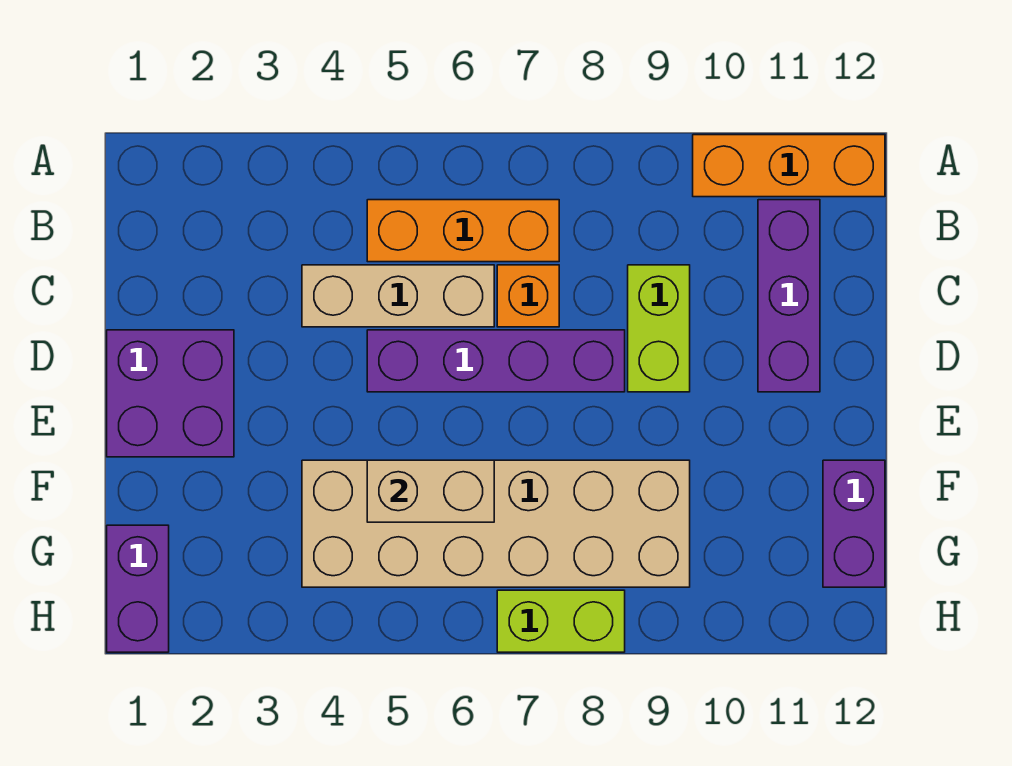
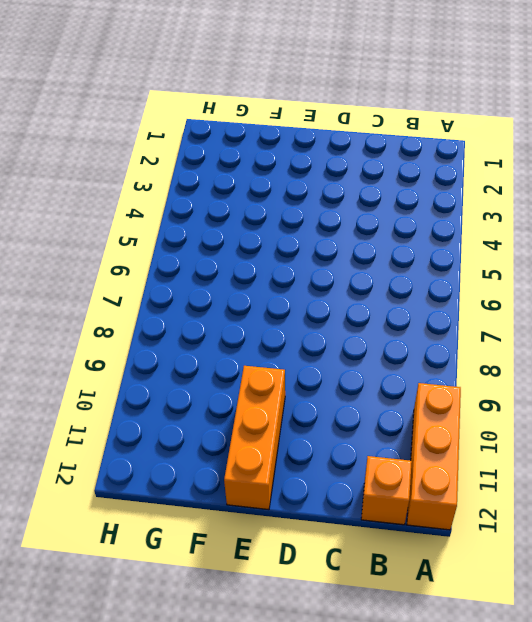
orange brick B12 level 1 -> orange brick C7 level 1
orange brick E10:E12 level 1 -> orange brick B5:B7 level 1
none -> purple brick B11:D11 level 1
none -> tan brick C4:C6 level 1
none -> lime brick C9:D9 level 1

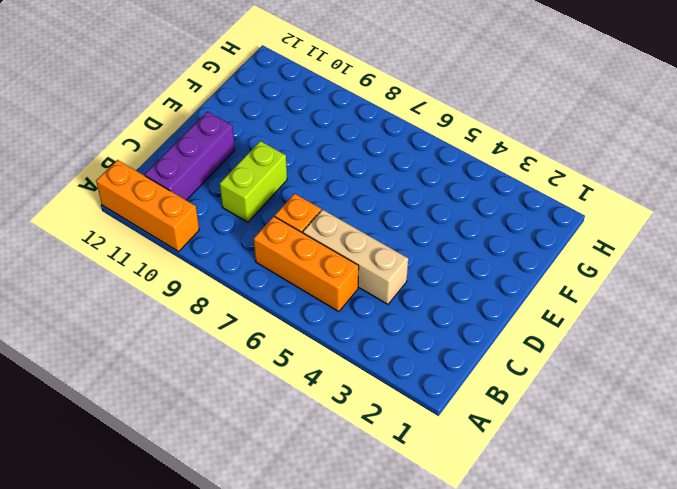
none -> purple brick D1:E2 level 1
none -> purple brick D5:D8 level 1
none -> tan brick F4:G9 level 1

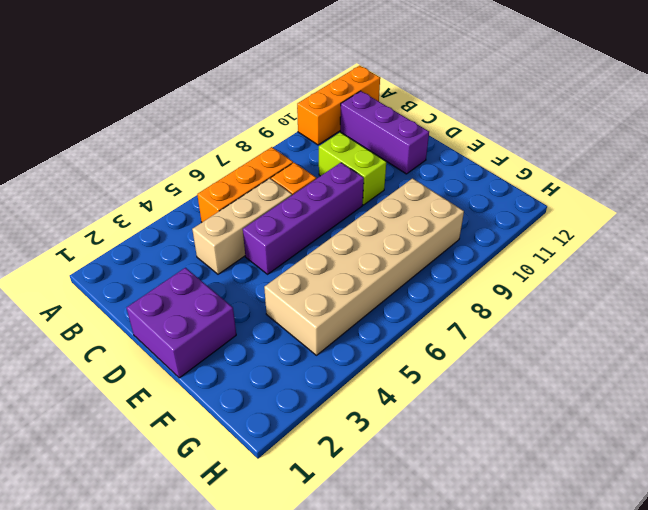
none -> purple brick F12:G12 level 1
none -> purple brick G1:H1 level 1
none -> lime brick H7:H8 level 1

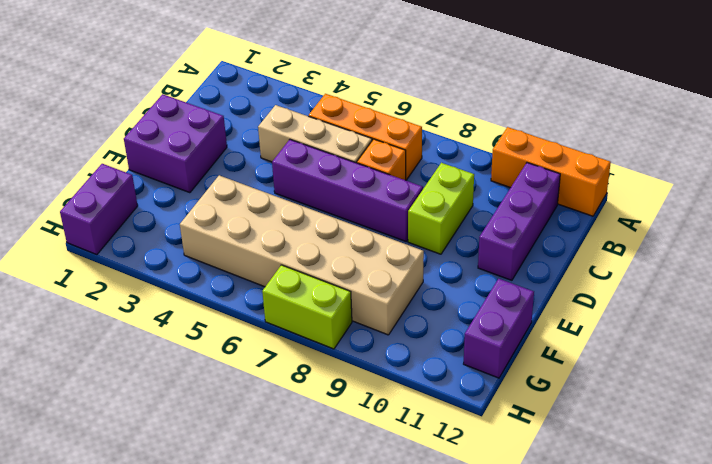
none -> tan brick F5:F6 level 2

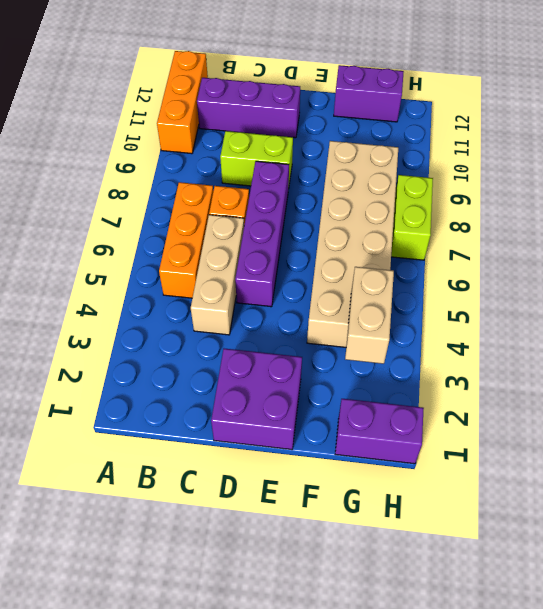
tan brick G3:G4 level 2 -> tan brick F5:F6 level 2

